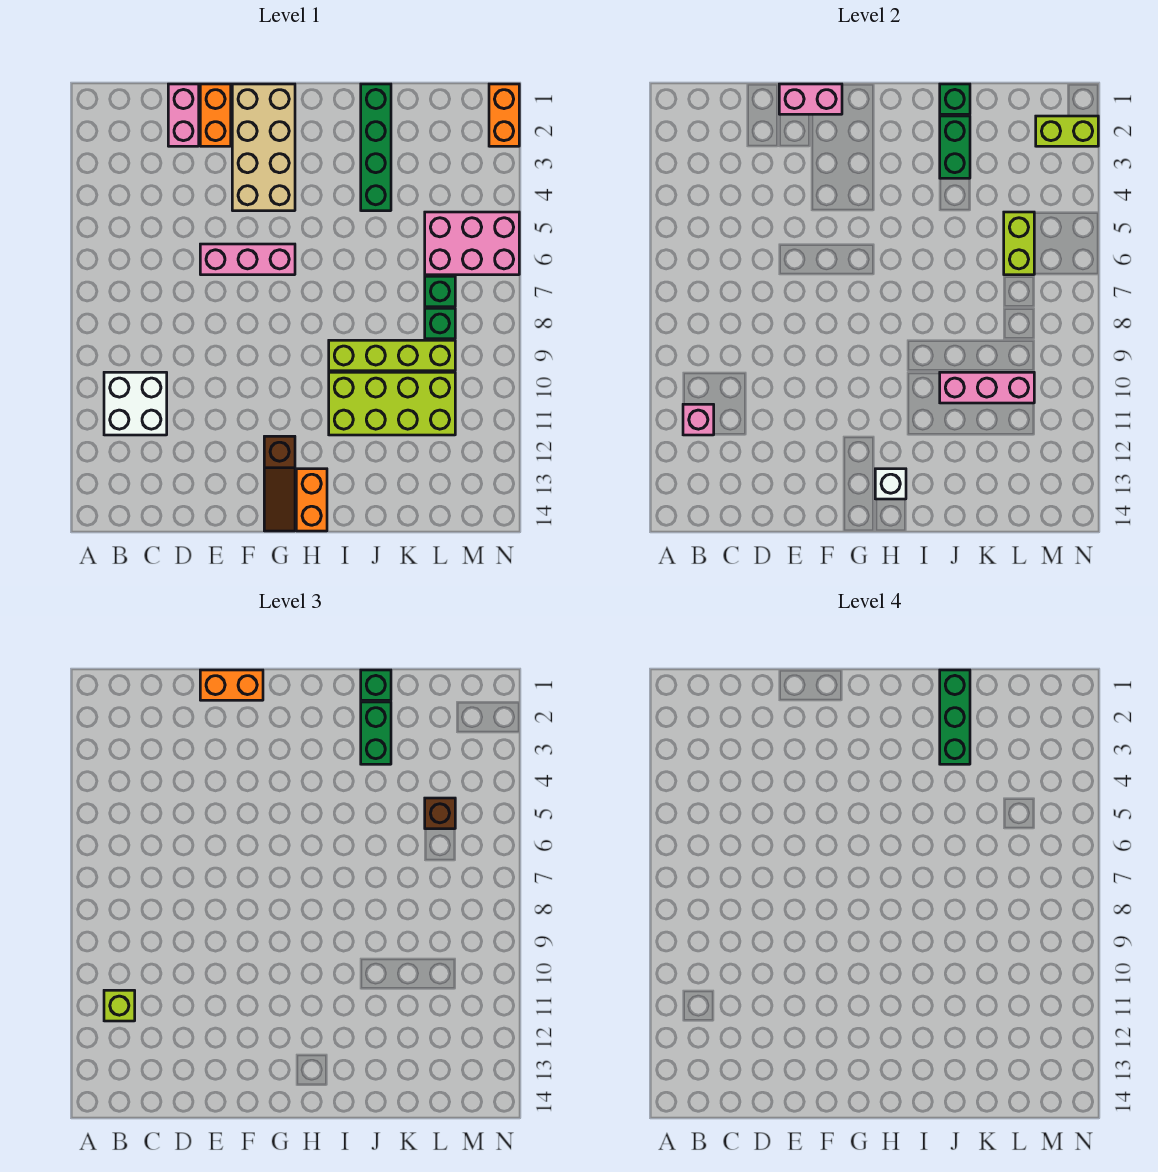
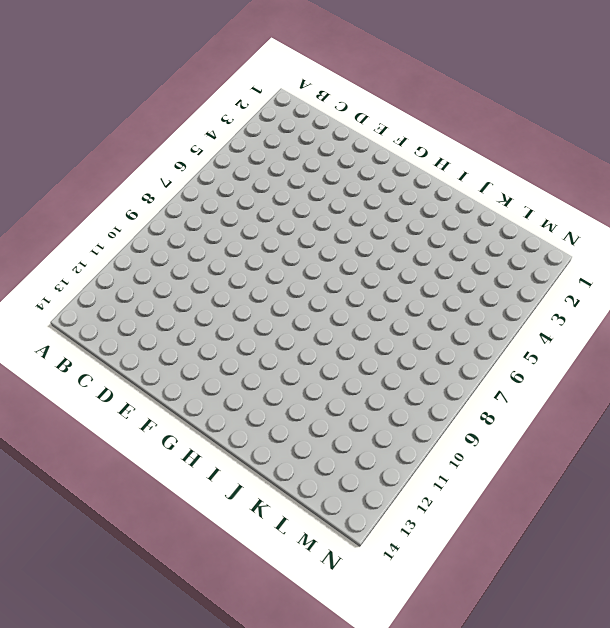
none -> white brick B10:C11 level 1
none -> pink brick D1:D2 level 1
none -> orange brick E1:E2 level 1

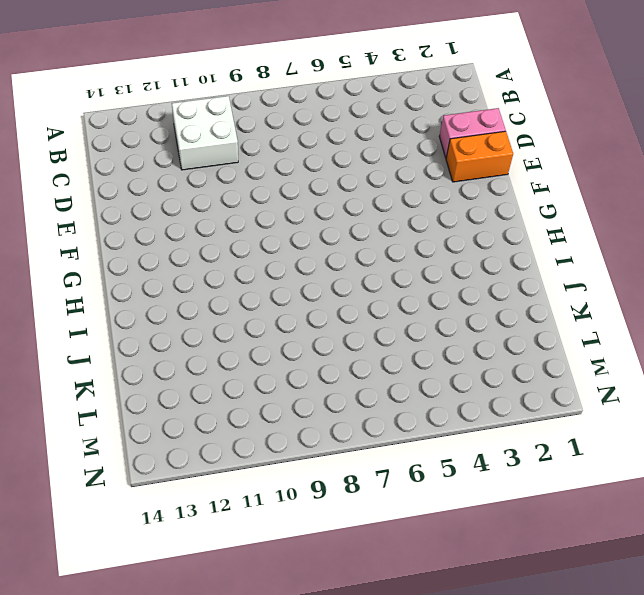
none -> pink brick E6:G6 level 1
none -> tan brick F1:G4 level 1
none -> brown slope G12:G14 level 1 top 12

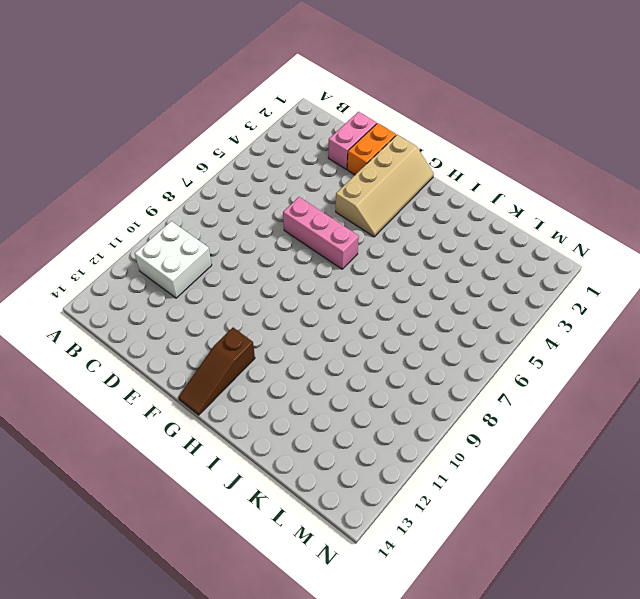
tan slope F1:G4 level 1 top F -> tan brick F1:G4 level 1
none -> orange brick H13:H14 level 1
none -> lime brick I9:L9 level 1
none -> lime brick I10:L11 level 1

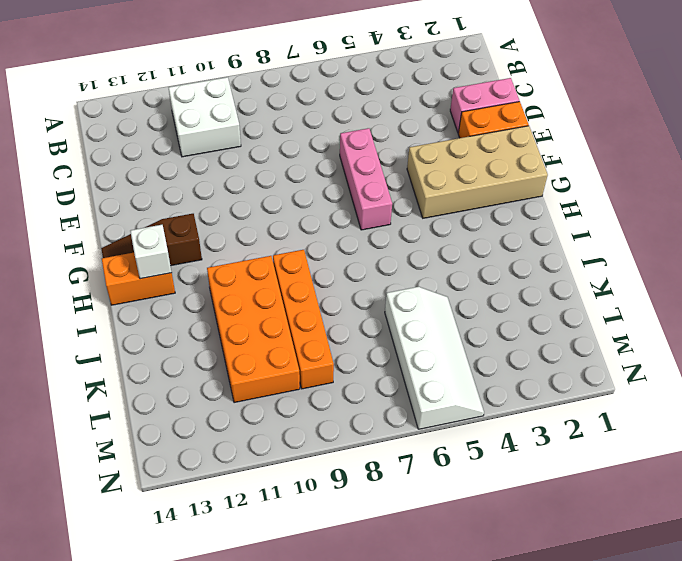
orange brick I9:L9 level 1 -> lime brick I9:L9 level 1
orange brick I10:L11 level 1 -> lime brick I10:L11 level 1
white slope K5:N6 level 1 top 6 -> pink brick L5:N6 level 1
none -> green brick J1:J4 level 1
none -> green brick L7 level 1
none -> green brick L8 level 1

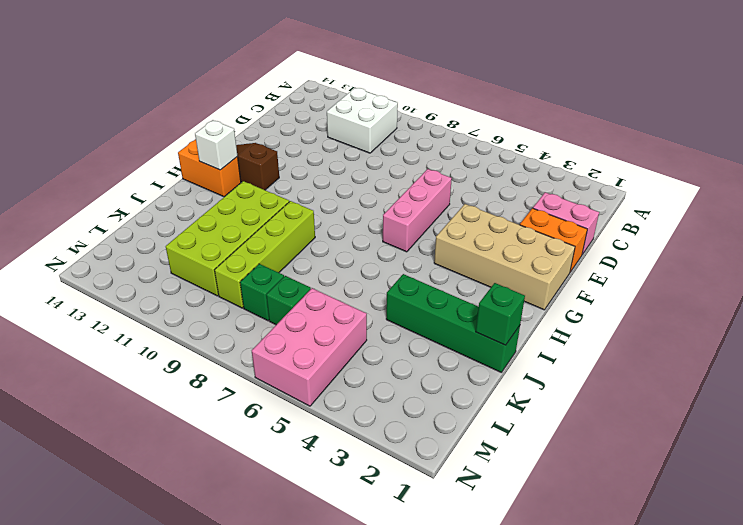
none -> orange brick N1:N2 level 1
none -> pink brick B11 level 2
none -> pink brick E1:F1 level 2

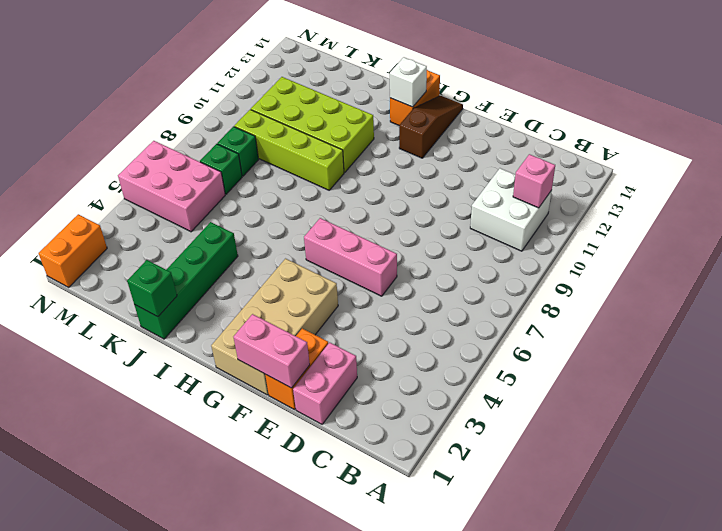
none -> green brick J2:J3 level 2
none -> pink brick J10:L10 level 2
none -> lime brick L5:L6 level 2

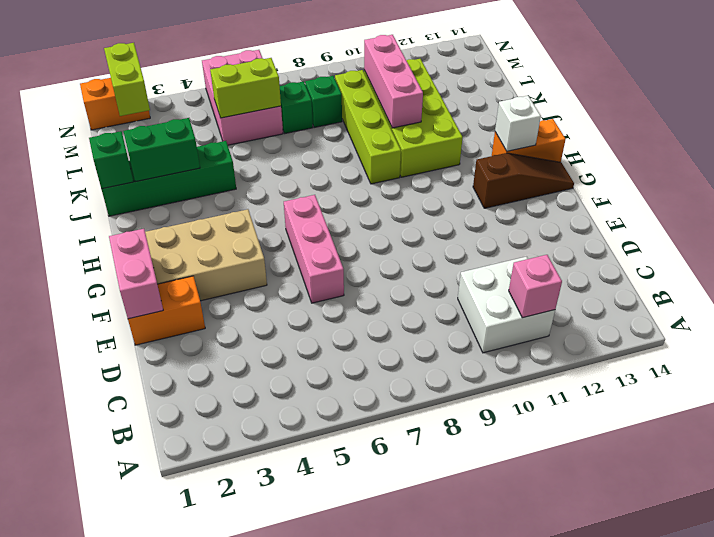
none -> pink brick D1:D2 level 1
none -> lime brick B11 level 3
none -> orange brick E1:F1 level 3

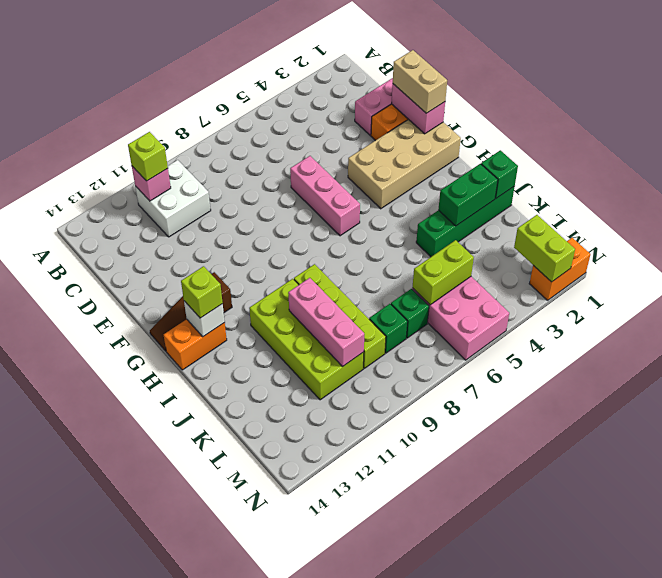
tan brick E1:F1 level 3 -> orange brick E1:F1 level 3
lime brick H13 level 3 -> none
none -> green brick J1 level 3
none -> green brick J2:J3 level 3
none -> brown brick L5 level 3

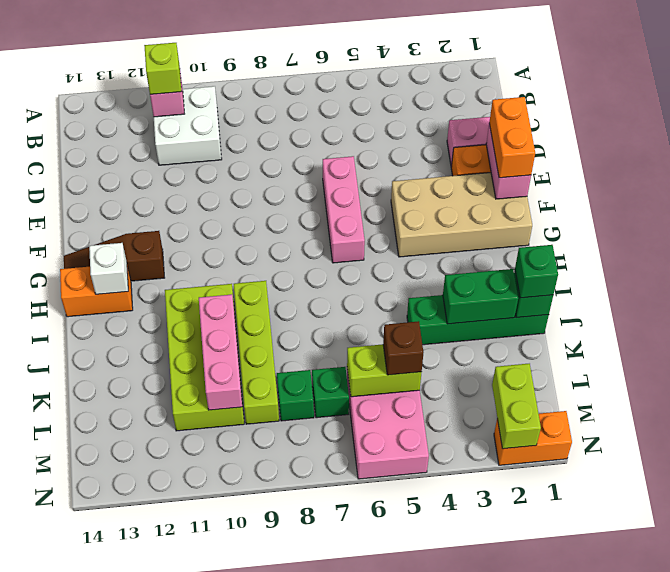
none -> green brick J2:J3 level 3
none -> green brick J1:J3 level 4

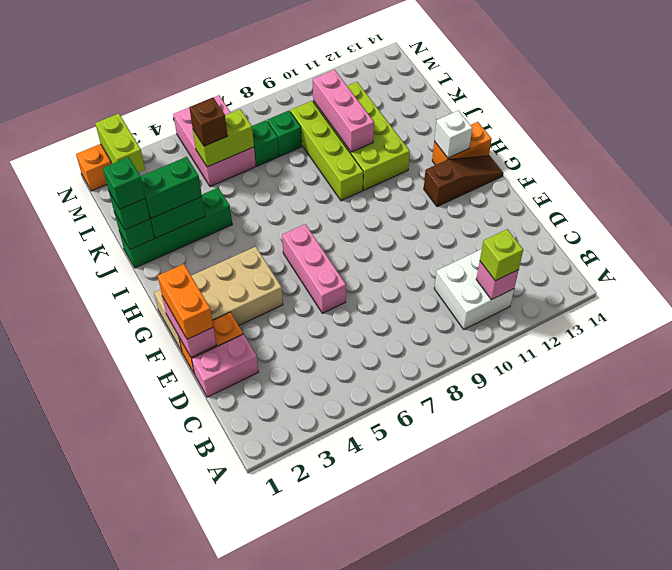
green brick J1 level 4 -> green brick J1:J3 level 4

